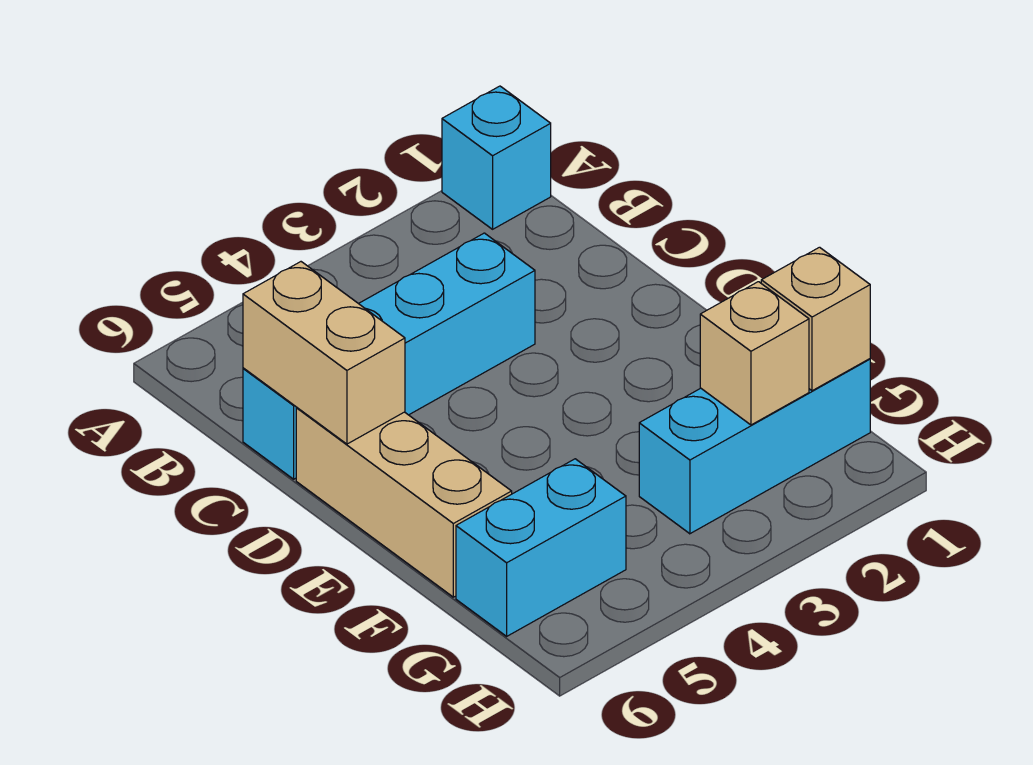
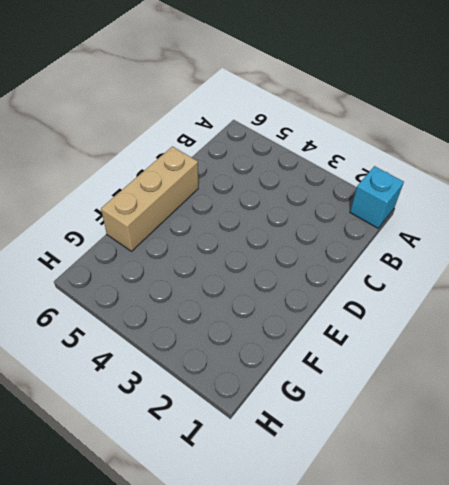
none -> cyan brick C3:C6 level 1
none -> cyan brick G1:G3 level 1

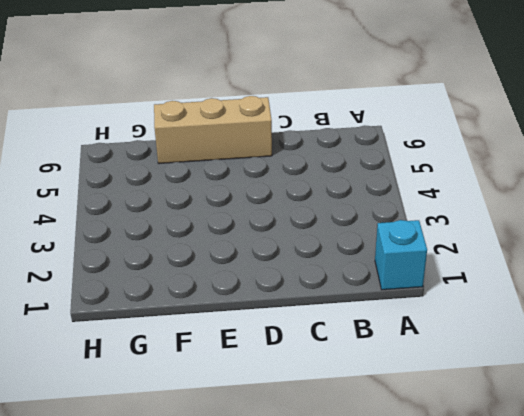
none -> cyan brick C3:C6 level 1
none -> cyan brick G1:G3 level 1

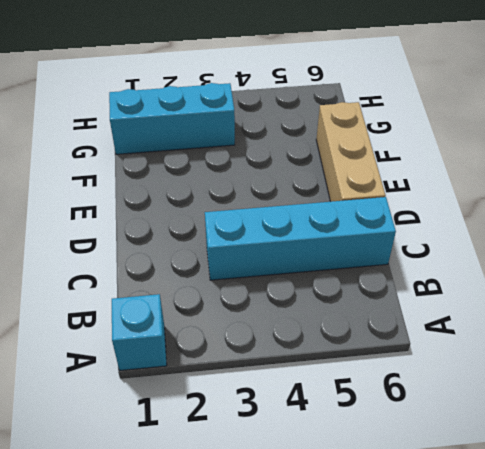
none -> cyan brick G5:G6 level 1
none -> tan brick C6:D6 level 2

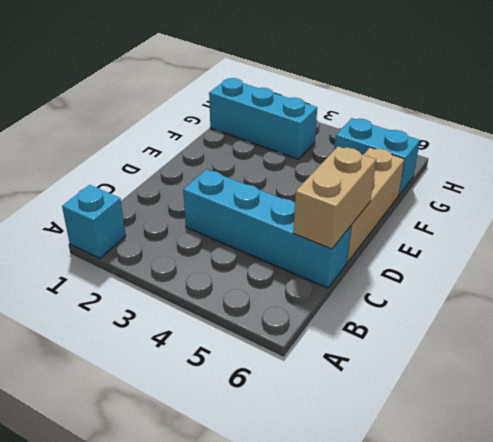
none -> tan brick G1 level 2
none -> tan brick G2 level 2

